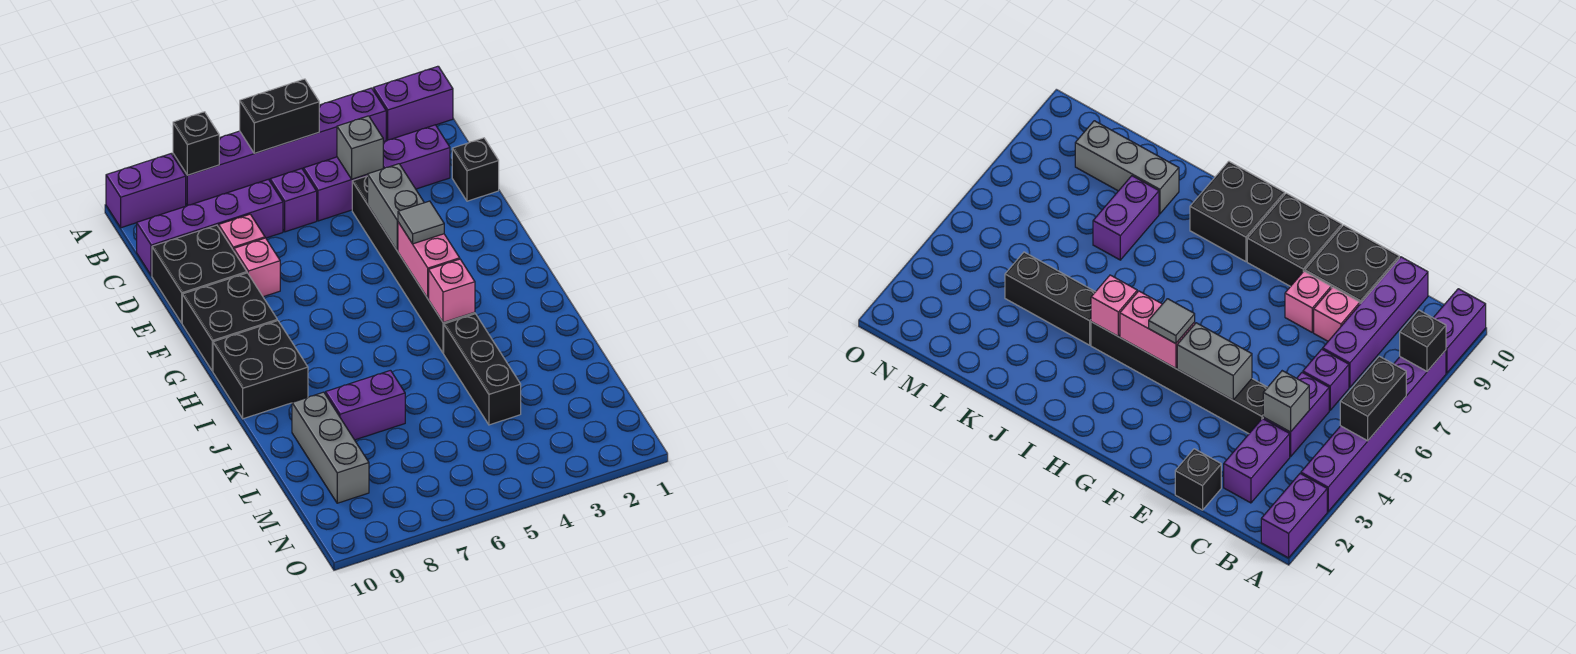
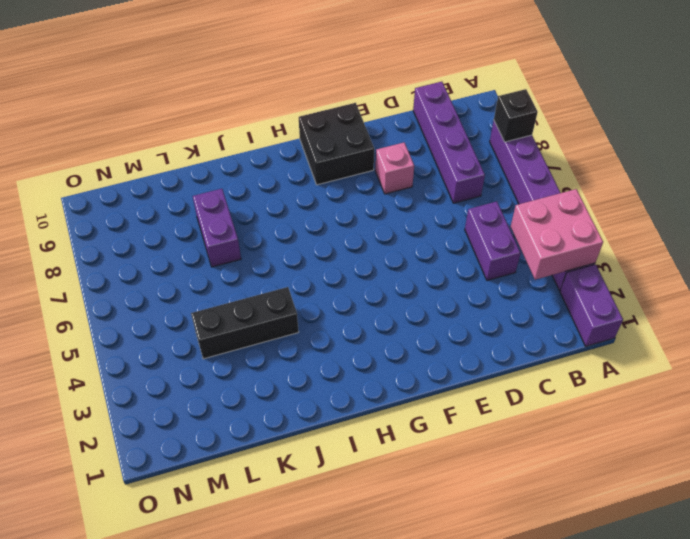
pink brick A3:B4 level 2 -> none
none -> purple brick A9:A10 level 1
none -> purple brick C2:C3 level 1
none -> purple brick C6 level 1

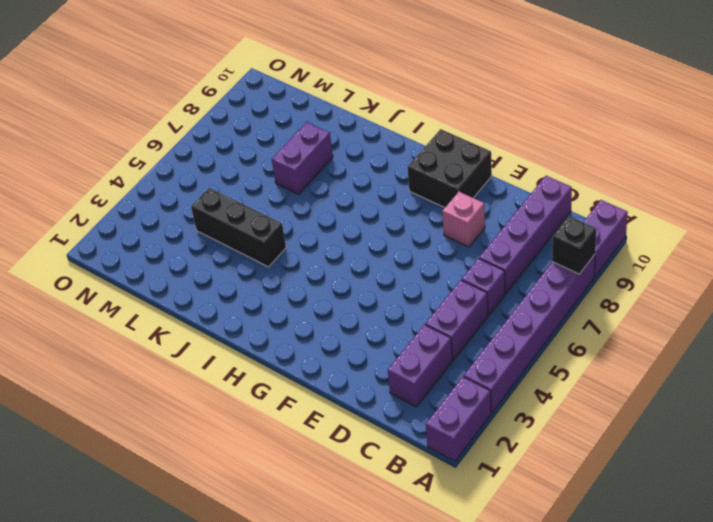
none -> black brick D1 level 1
none -> black brick D4:I4 level 1
none -> pink brick D8 level 1

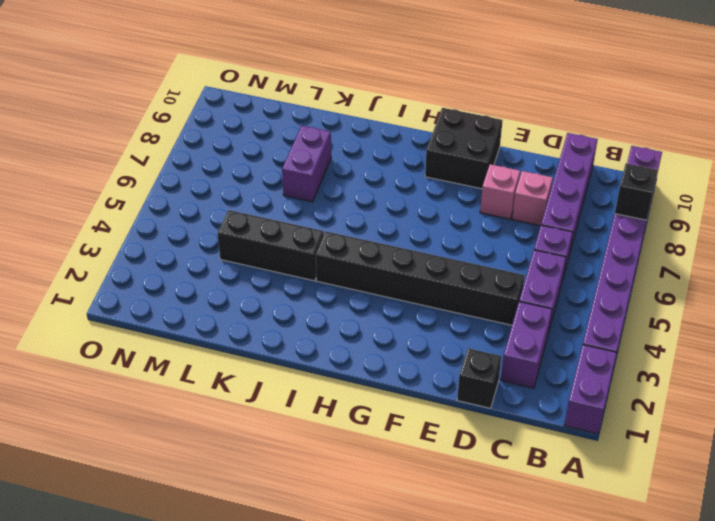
none -> black brick D9:E10 level 1
none -> black brick H9:I10 level 1
none -> grey brick K9:M9 level 1

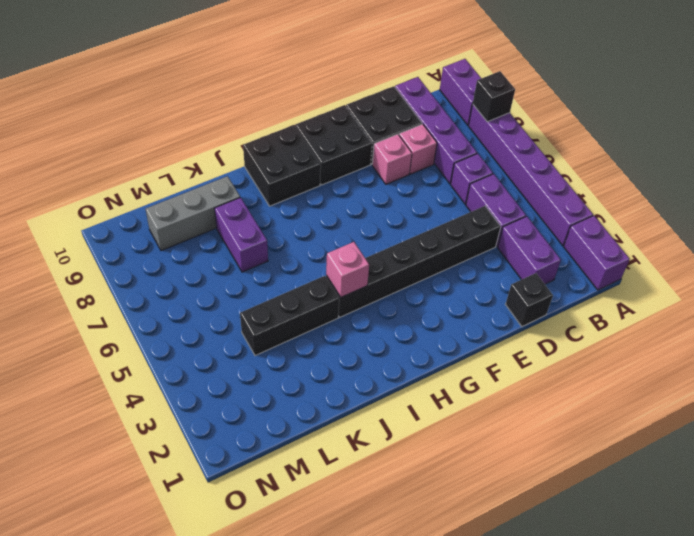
none -> black brick A5:A6 level 2
none -> grey brick C4 level 2
none -> grey brick E4:F4 level 2

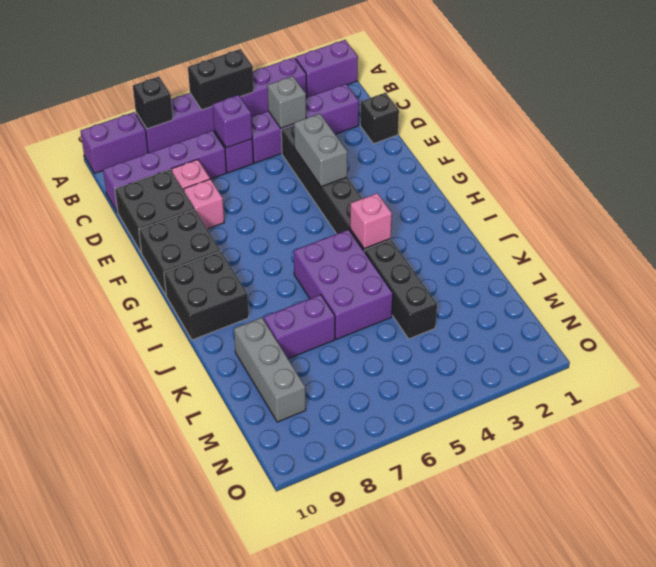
purple brick C6 level 2 -> none
purple brick I5:K6 level 1 -> none
none -> pink brick G4:H4 level 2
none -> grey tile G4 level 3

